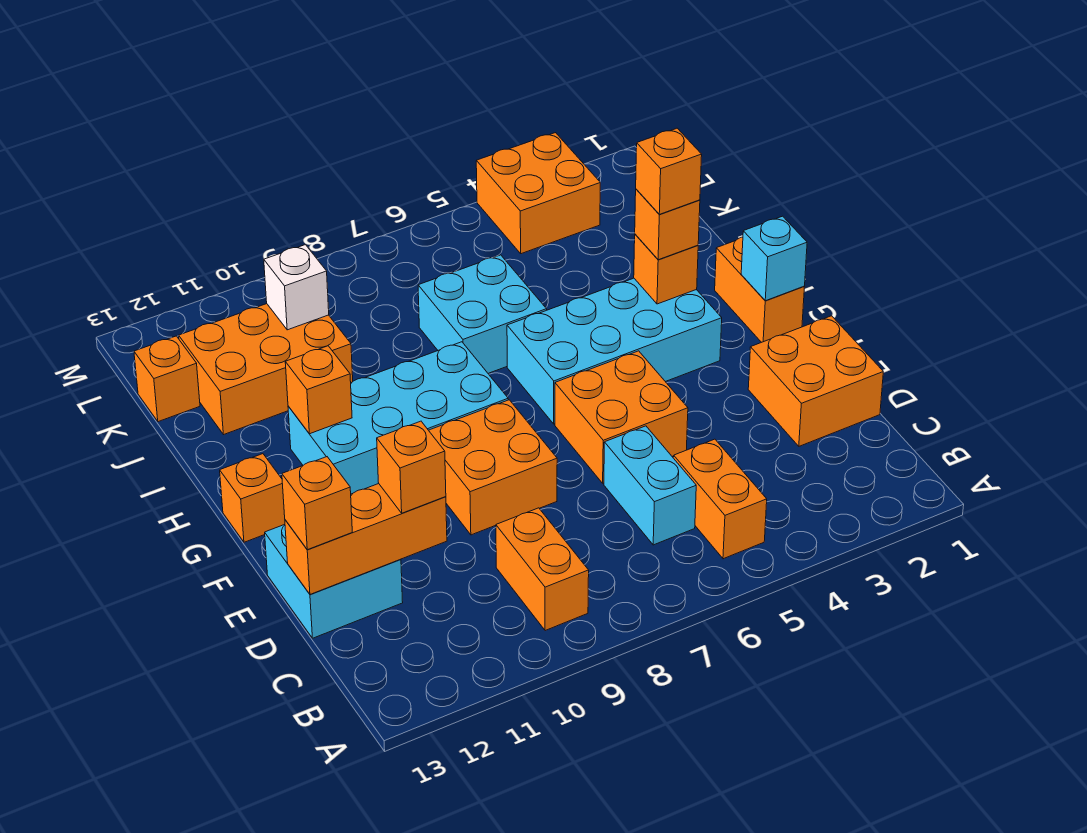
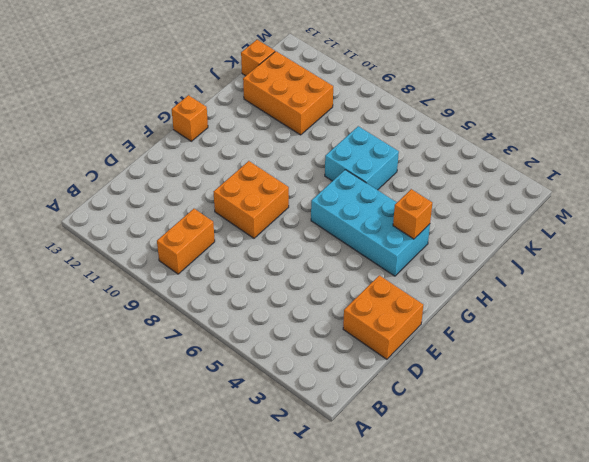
none -> orange brick B5:C5 level 1
none -> cyan brick C6:D6 level 1
none -> cyan brick D12:E13 level 1

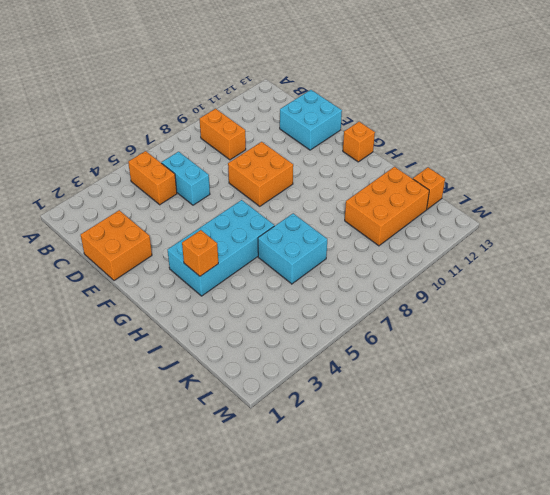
none -> orange brick E5:F6 level 1
none -> orange brick G1:H1 level 1
none -> cyan brick G8:H11 level 1

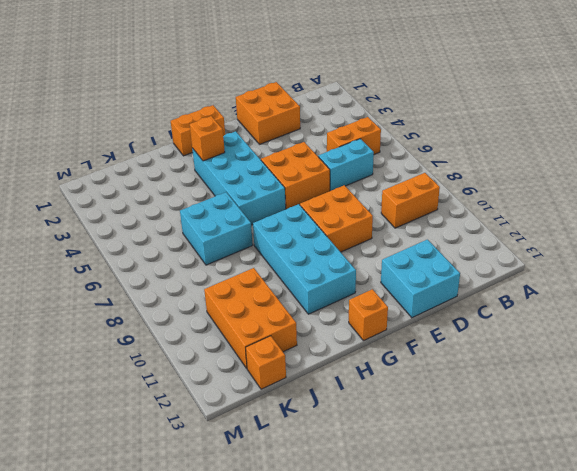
none -> orange brick L3:M4 level 1
none -> orange brick D11:D13 level 2
none -> cyan brick G1 level 2

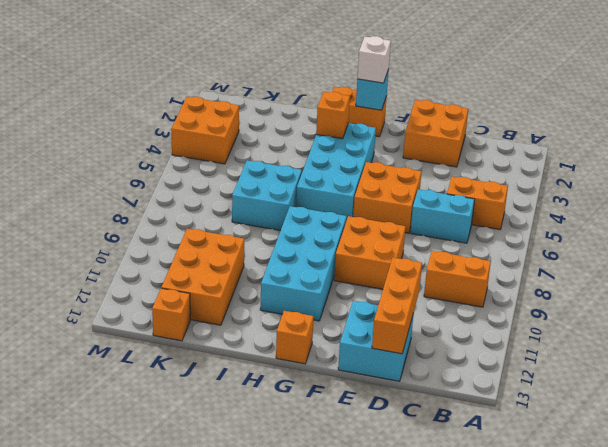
white brick G1 level 3 -> white brick K10 level 2
none -> orange brick H11 level 2
none -> orange brick D11 level 3
none -> orange brick D13 level 3

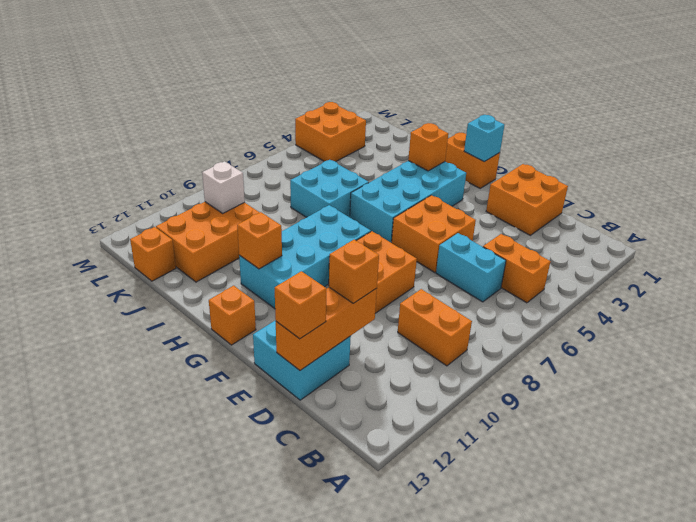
none -> orange brick H3 level 3
none -> orange brick H3 level 4

